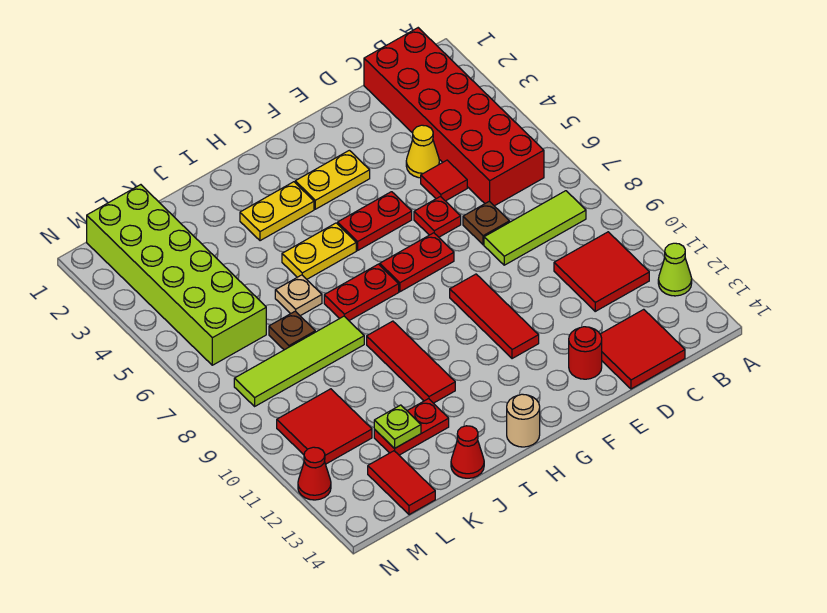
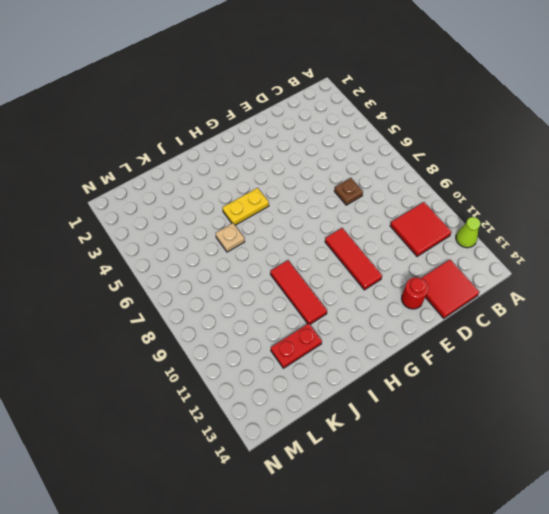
none -> red brick B1:C6 level 1
none -> lime tile B8:D8 level 1
none -> yellow cone D4 level 1

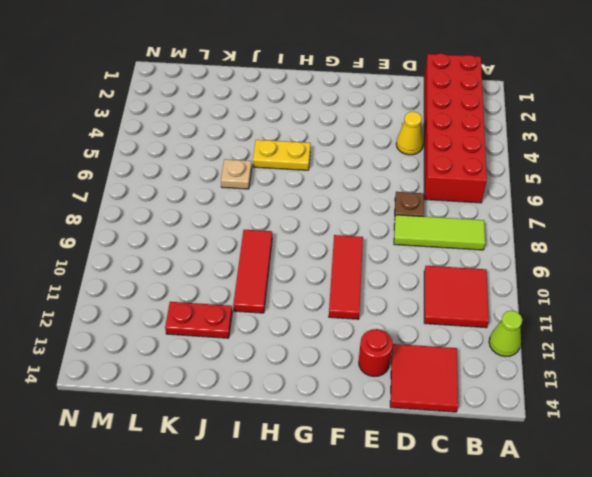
none -> red tile D5 level 1
none -> red plate E6 level 1
none -> yellow plate F3:G3 level 1

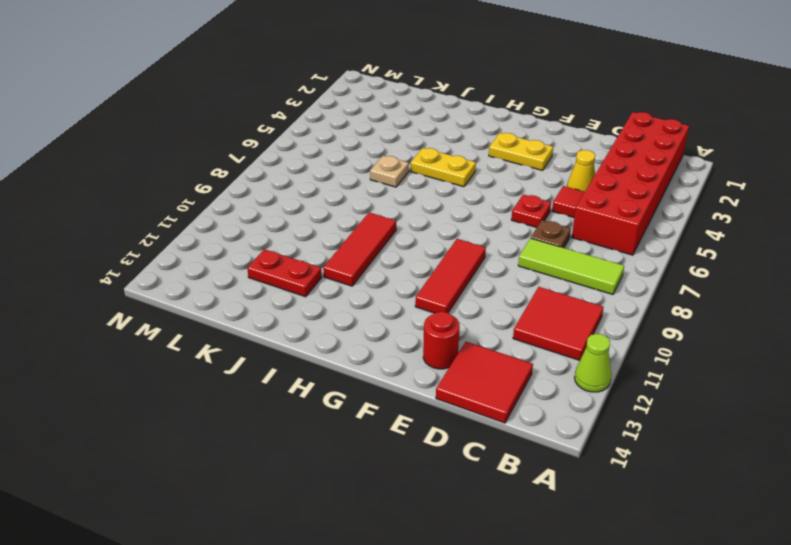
none -> red plate F5:G5 level 1
none -> red plate F7:G7 level 1
none -> yellow plate H3:I3 level 1

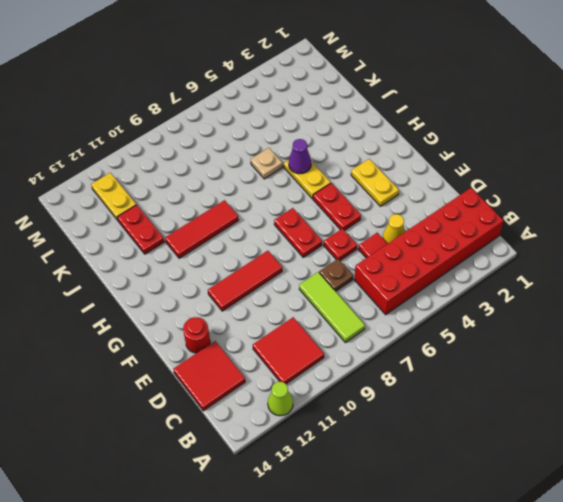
purple cone I5 level 2 -> none
yellow plate L12:M12 level 1 -> yellow plate H3:I3 level 1
none -> red plate H7:I7 level 1
none -> tan round brick H14 level 1
none -> lime tile J8:M8 level 1

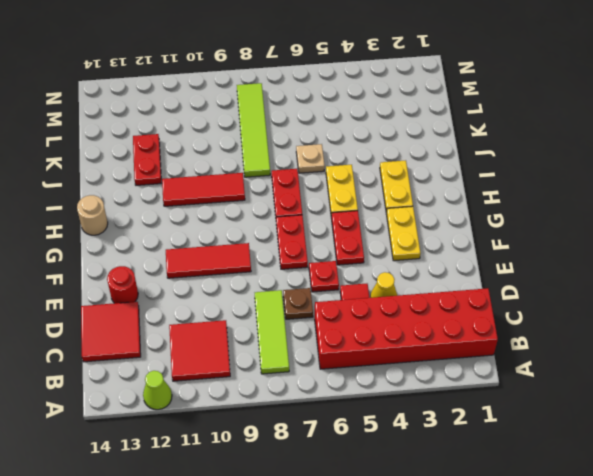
none -> red cone J14 level 1
none -> brown plate K7 level 1
none -> lime brick L1:M6 level 1

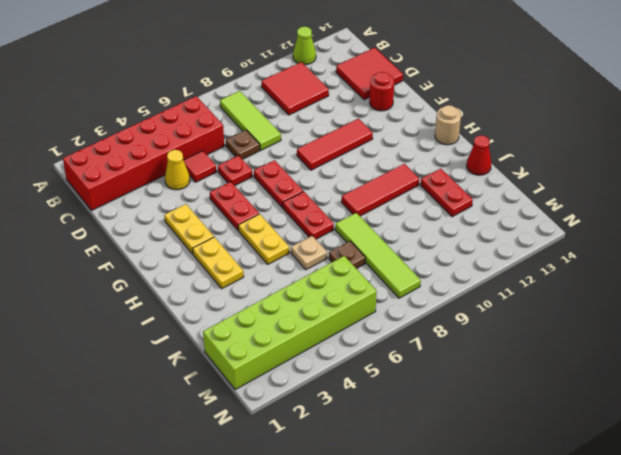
none -> red tile L10:M11 level 1
none -> red tile L13:L14 level 1
none -> red cone N12 level 1

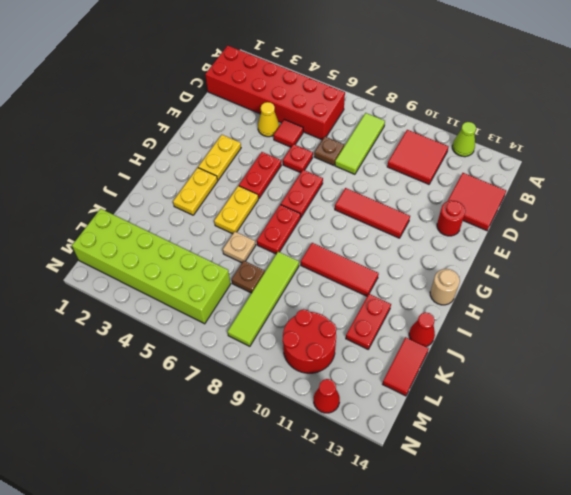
red tile K14:L14 level 1 -> red tile L13:L14 level 1
red round brick L10:M11 level 1 -> red tile L10:M11 level 1
none -> lime plate K12 level 2

